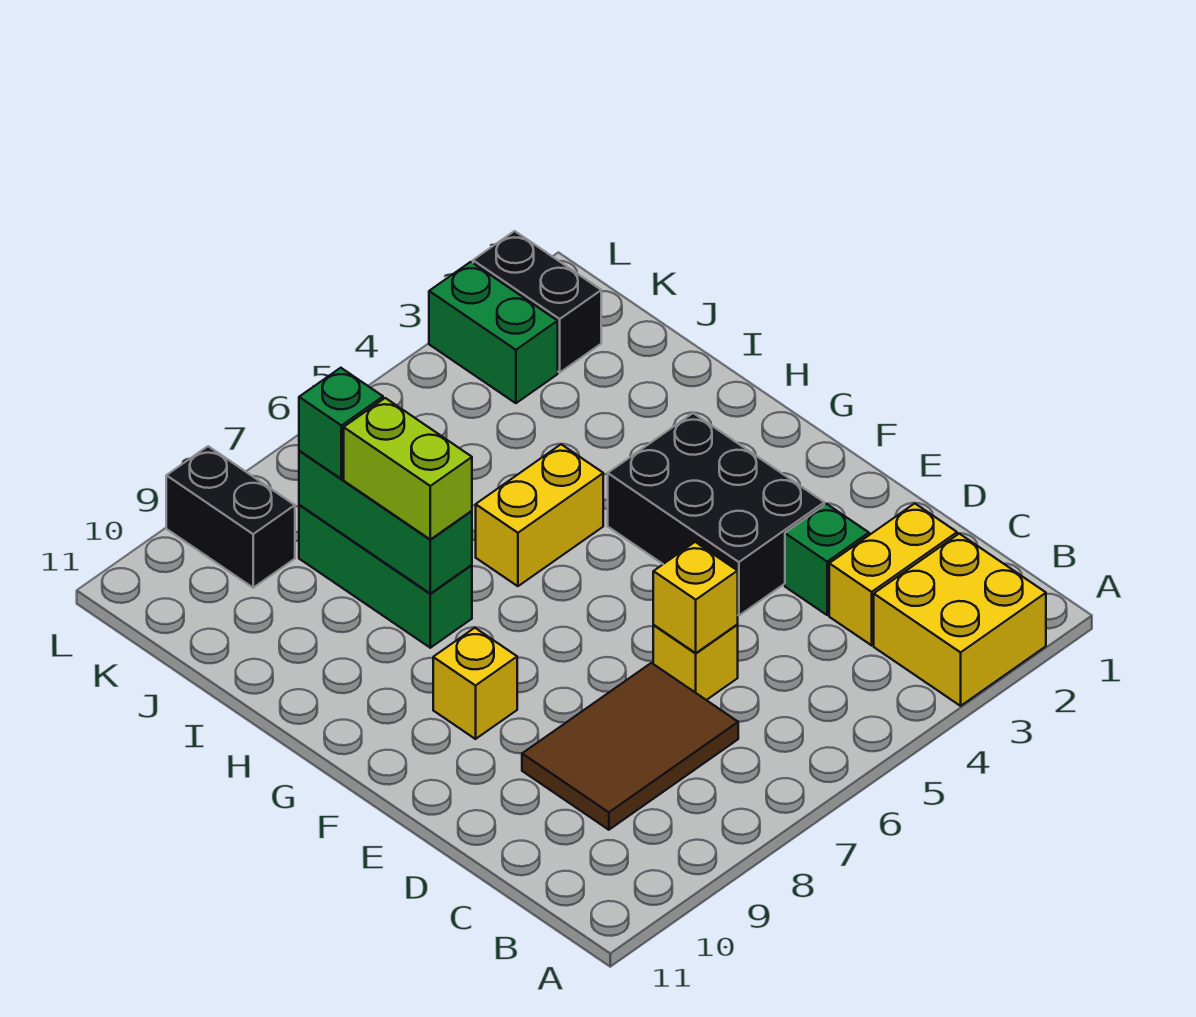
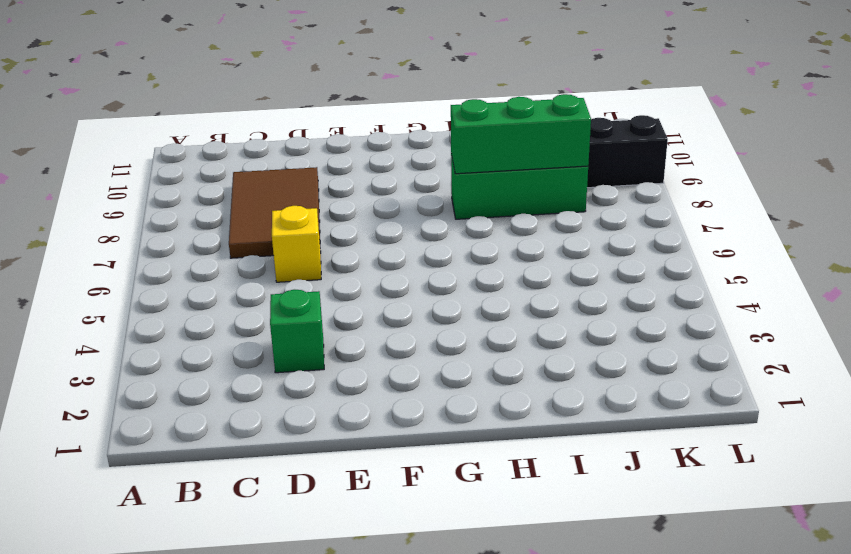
none -> yellow brick A2:B3 level 1
none -> yellow brick C2:C3 level 1
none -> black brick E3:G4 level 1

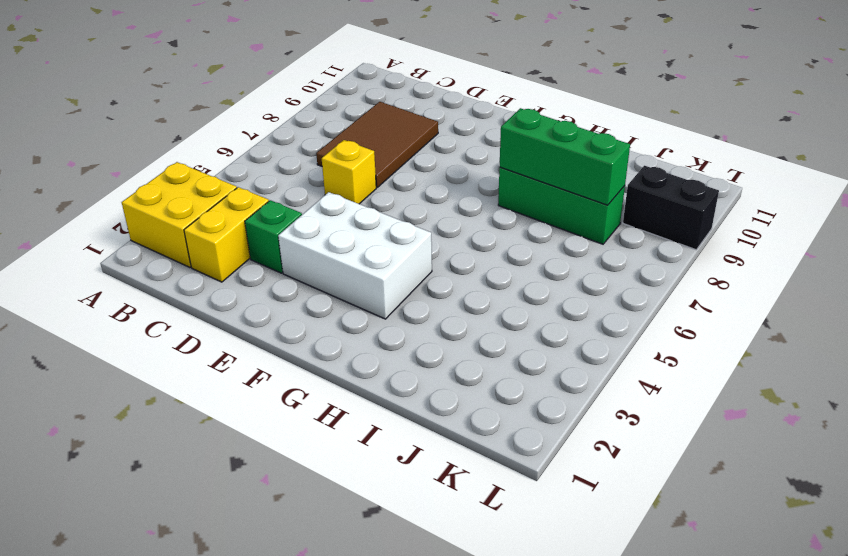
white brick E3:G4 level 1 -> black brick E3:G4 level 1
none -> yellow brick F9 level 1
none -> yellow brick H5:H6 level 1
none -> black brick K2:L2 level 1

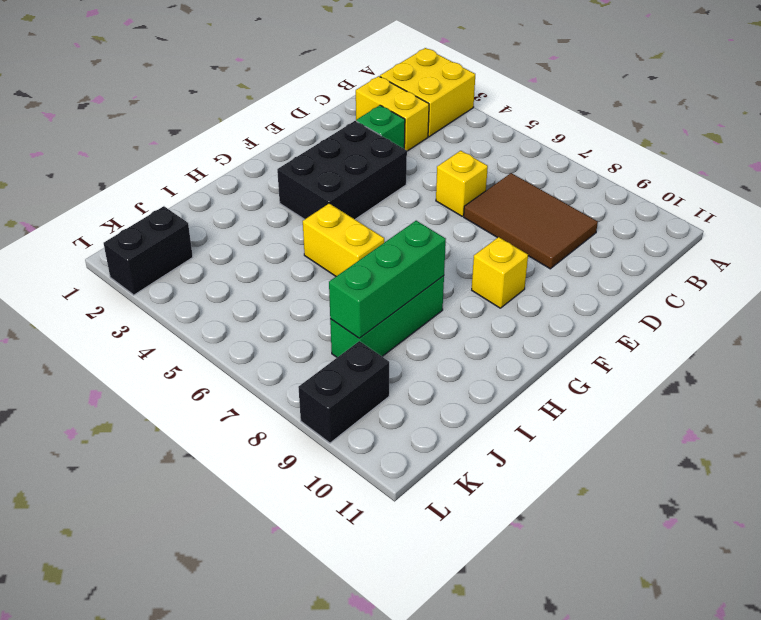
none -> green brick K3:L3 level 1
none -> yellow brick D6 level 2
none -> lime brick H8:I8 level 3

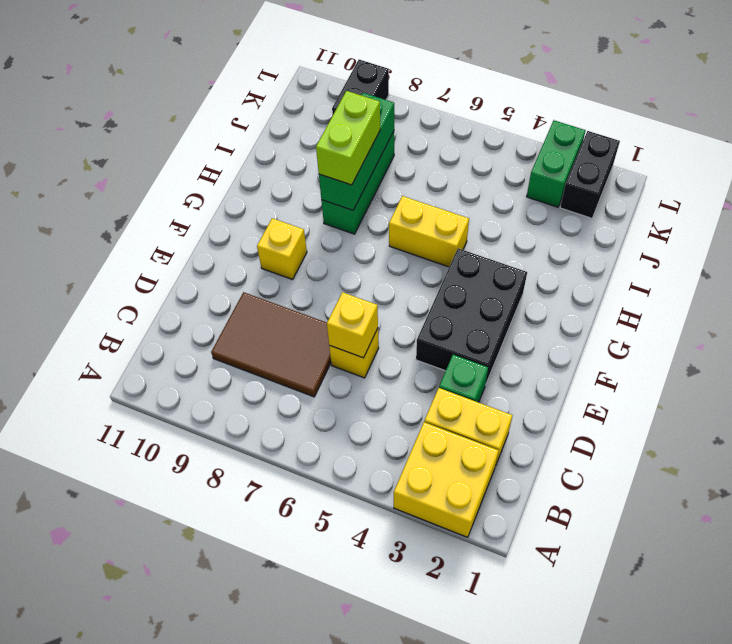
none -> green brick J8 level 3

